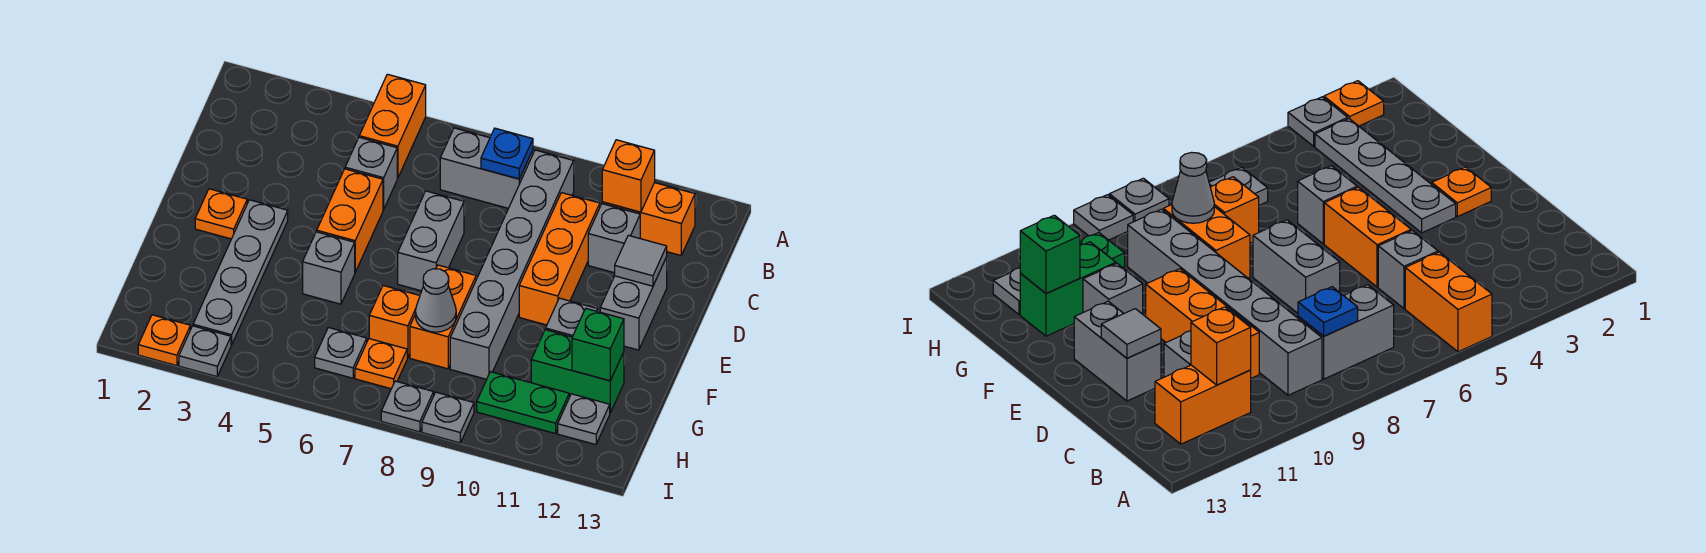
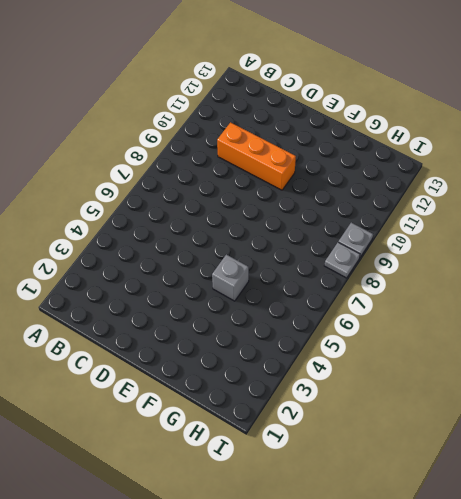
none -> orange brick A5:B5 level 1
none -> grey brick B7:B8 level 1
none -> grey brick B9:G9 level 1
none -> orange brick B11:B12 level 1

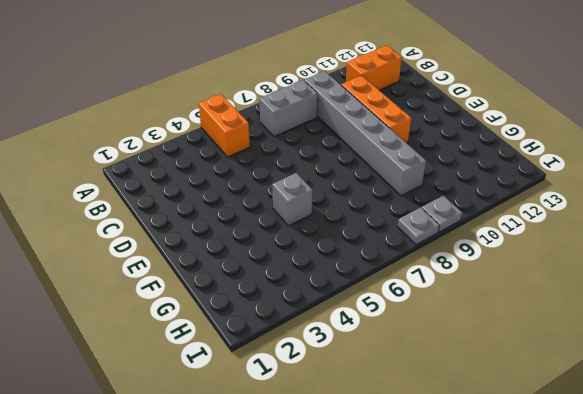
none -> grey brick C5 level 1
none -> grey brick C11 level 1
none -> orange brick D5:E5 level 1
none -> grey brick D7:E7 level 1

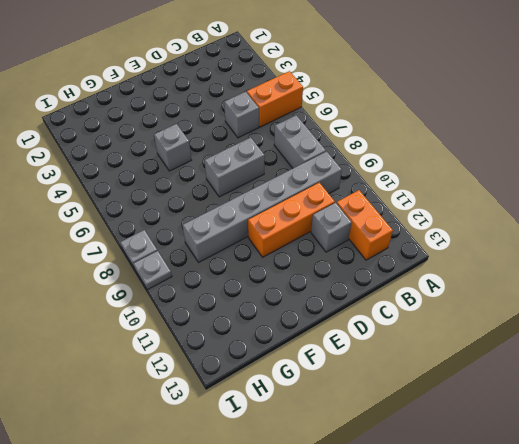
none -> orange brick D5:E5 level 1
none -> grey brick D12:E12 level 1
none -> orange plate E2 level 1
none -> grey plate E3:H3 level 1

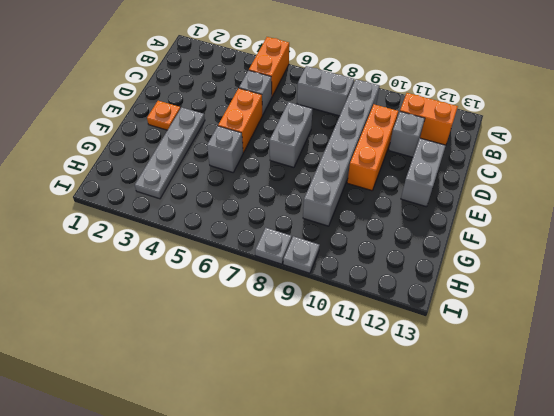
none -> orange brick F8:G8 level 1
none -> grey brick F11 level 1
none -> orange brick G7 level 1
none -> green brick G11:G12 level 1

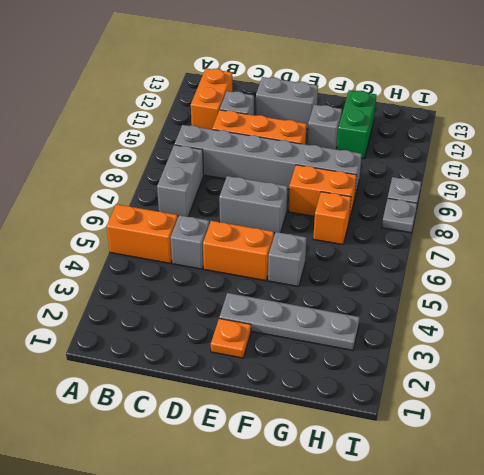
none -> grey plate H6 level 1
none -> orange plate H7 level 1
none -> green plate H10:H11 level 1
none -> grey plate H12 level 1

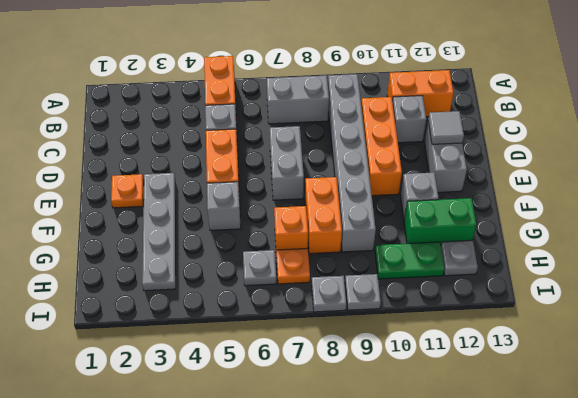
none -> orange plate I2 level 1
none -> grey plate I3 level 1
none -> blue plate B8 level 2
none -> orange brick B11 level 2

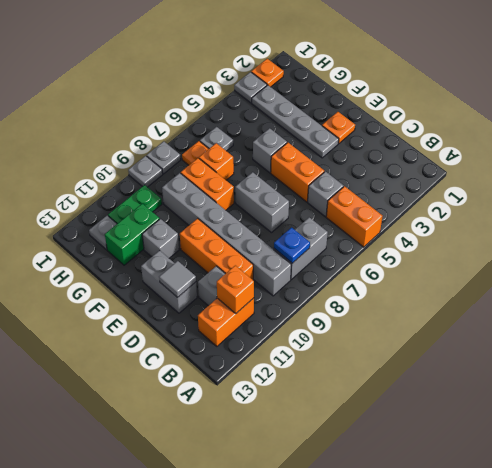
none -> grey cone G8 level 2
none -> green brick G12 level 2

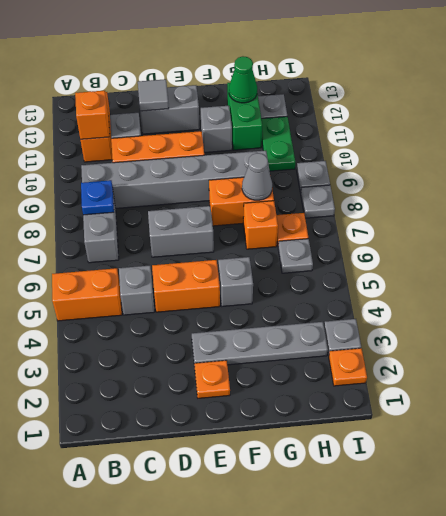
green cone G12 level 2 -> green brick G12 level 2

